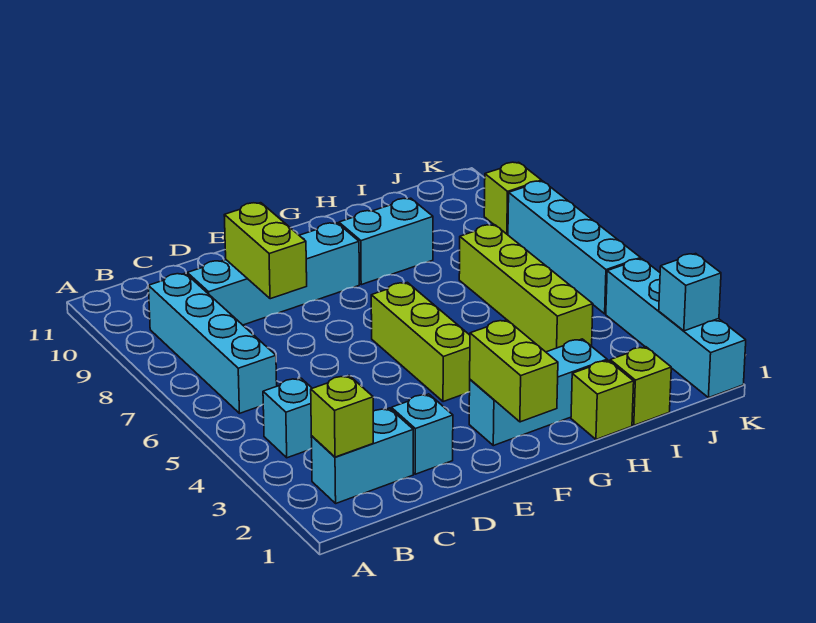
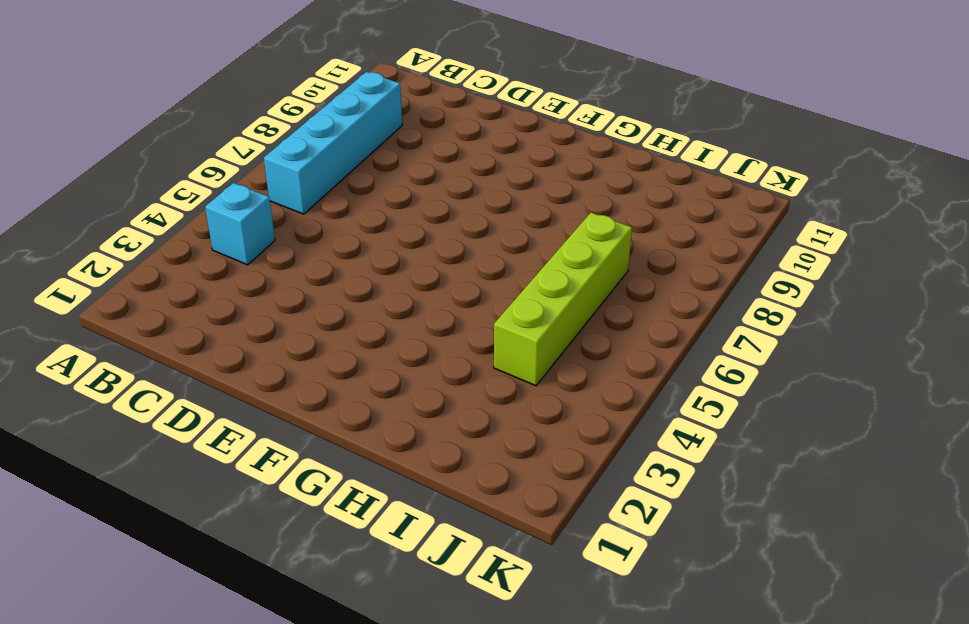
none -> cyan brick B2:C2 level 1
none -> cyan brick C9:F9 level 1
none -> cyan brick D2 level 1

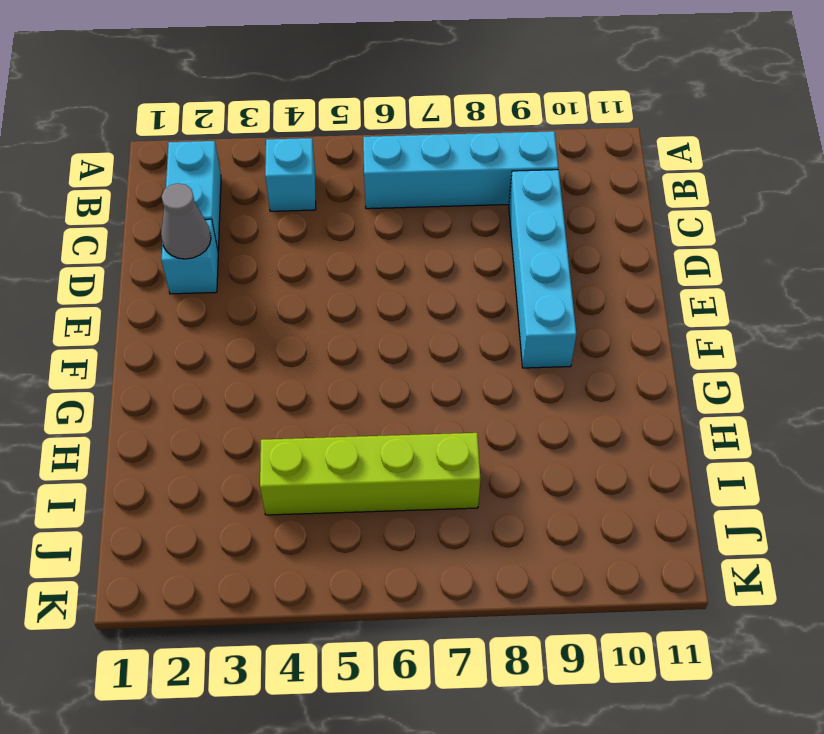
grey cone D2 level 2 -> none
none -> cyan brick F2:H2 level 1
none -> lime brick F4:F6 level 1
none -> cyan brick G9:H9 level 1

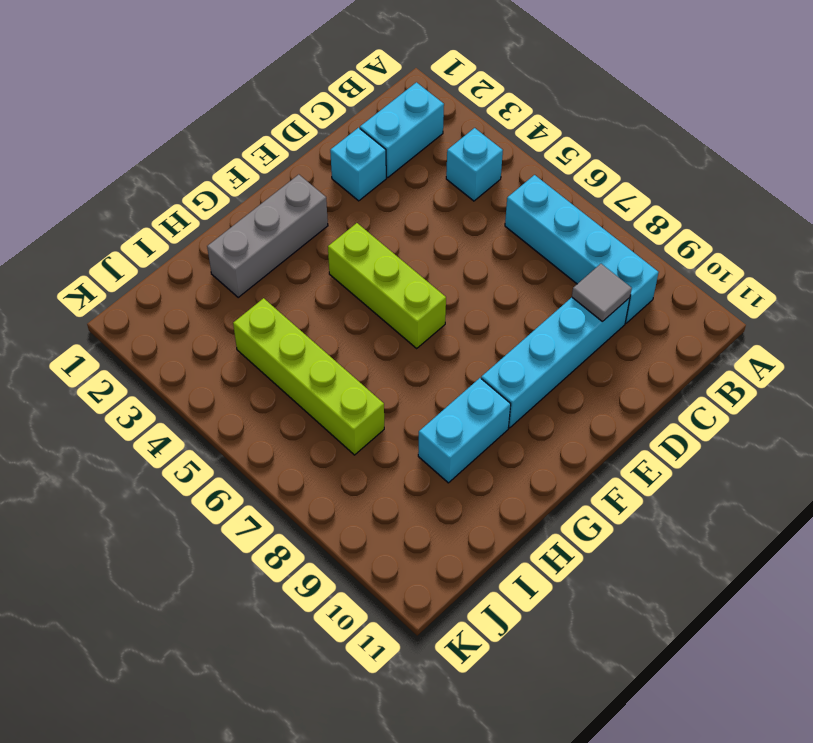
grey tile C9 level 2 -> none
grey brick F2:H2 level 1 -> cyan brick F2:H2 level 1
none -> lime brick H1 level 1
none -> lime brick I1 level 1
none -> cyan brick K1:K4 level 1

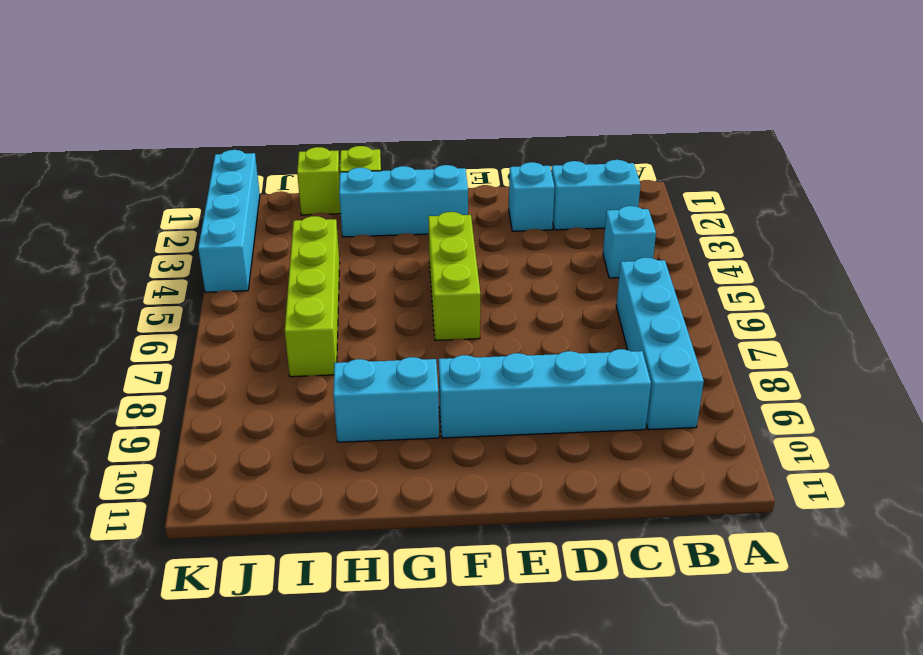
none -> cyan brick K5:K8 level 1
none -> lime brick K9 level 1
none -> lime brick B2 level 2

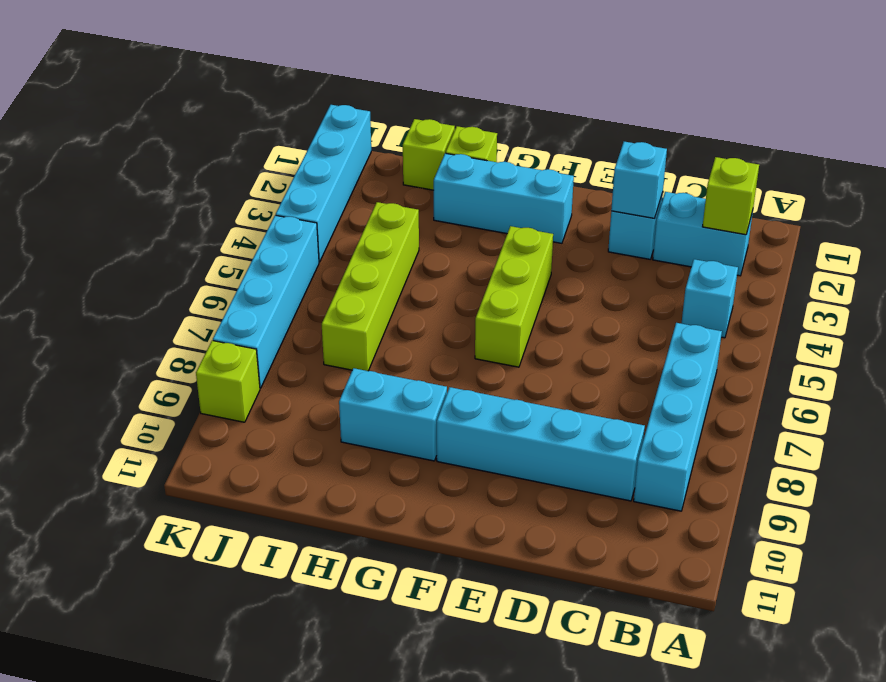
cyan brick D2 level 2 -> cyan brick K2 level 2
none -> lime brick D8:D9 level 2
none -> lime brick F1:F2 level 2

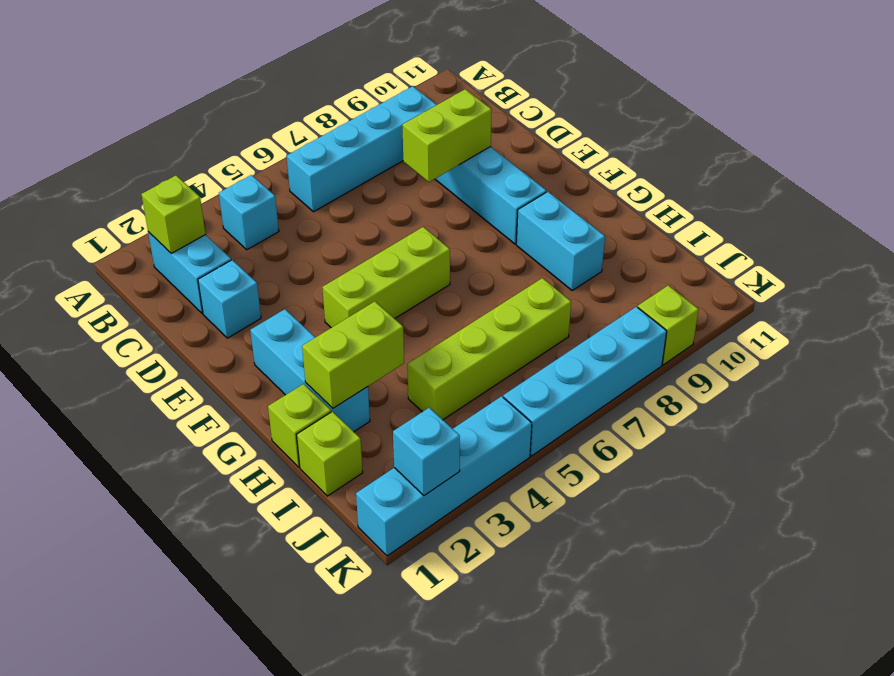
lime brick H2:H3 level 2 -> lime brick F1:F2 level 2

